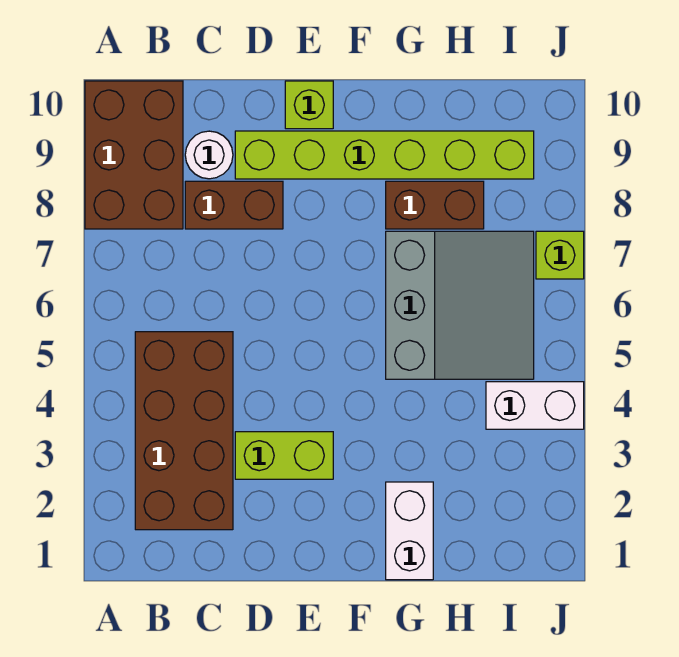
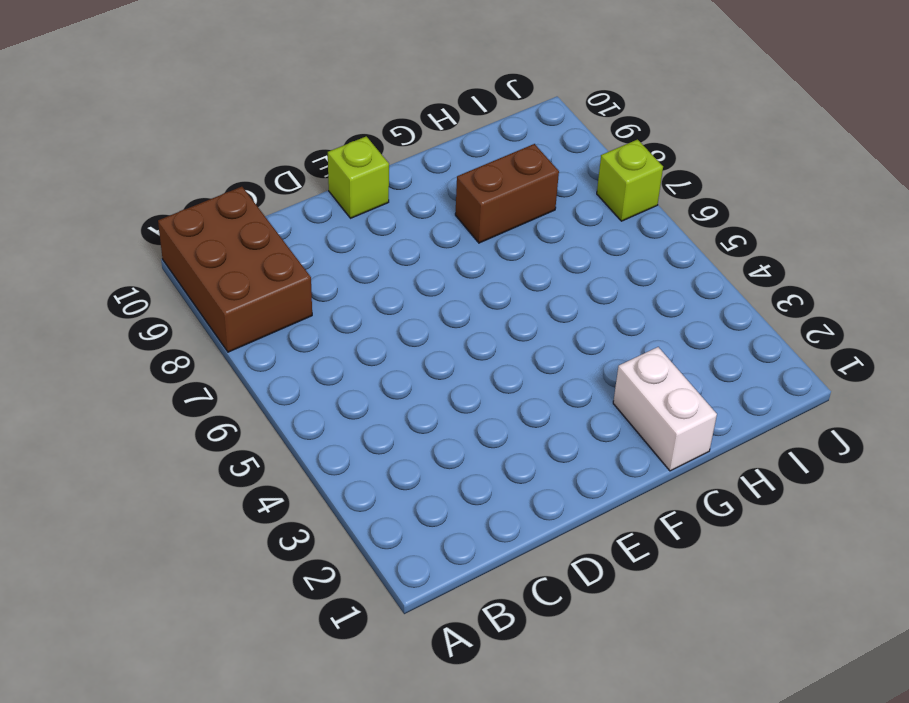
none -> brown brick B2:C5 level 1
none -> brown brick C8:D8 level 1
none -> white round brick C9 level 1

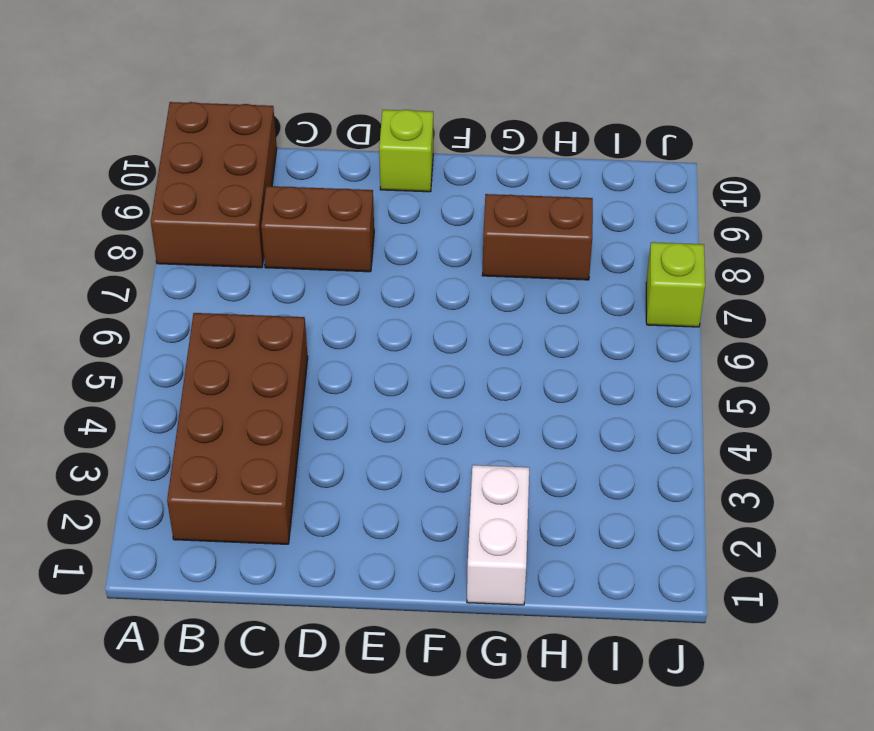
none -> white round brick C9 level 1
none -> lime brick D3:E3 level 1
none -> lime brick D9:I9 level 1

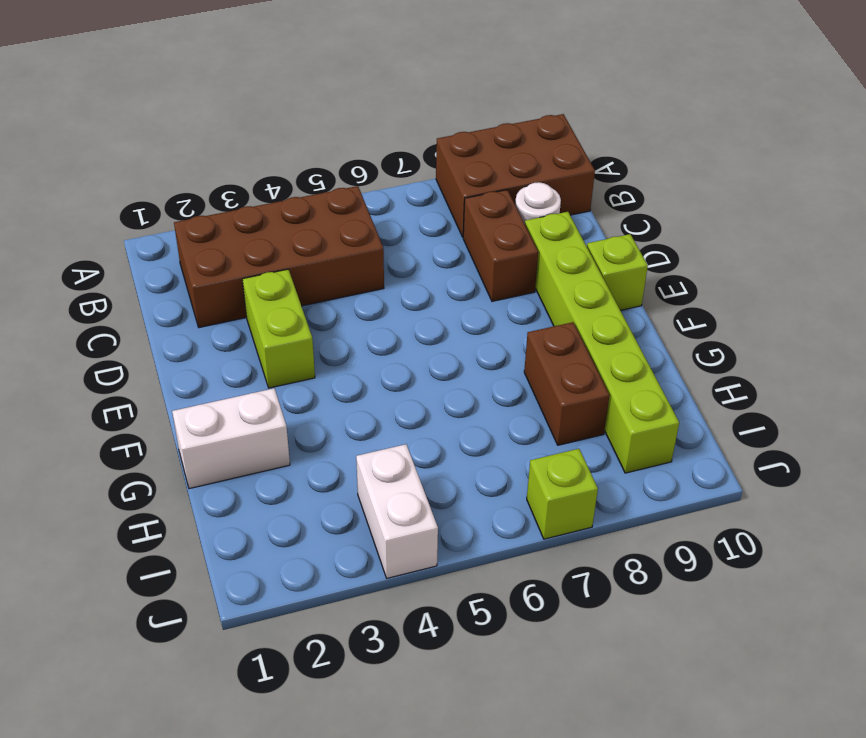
none -> grey slope G5:I7 level 1 top G

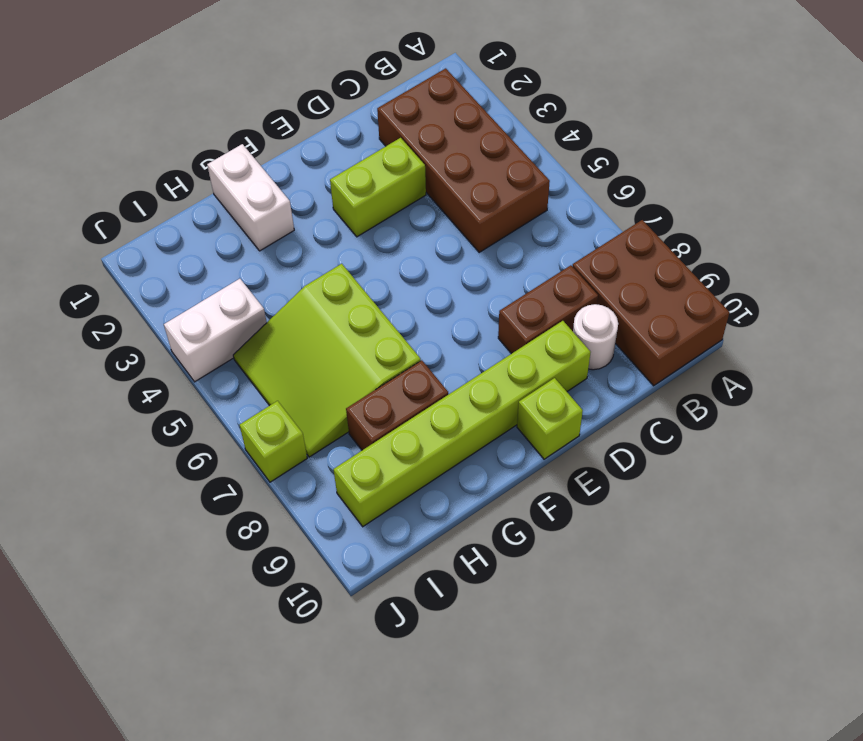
lime slope G5:I7 level 1 top G -> grey slope G5:I7 level 1 top G

